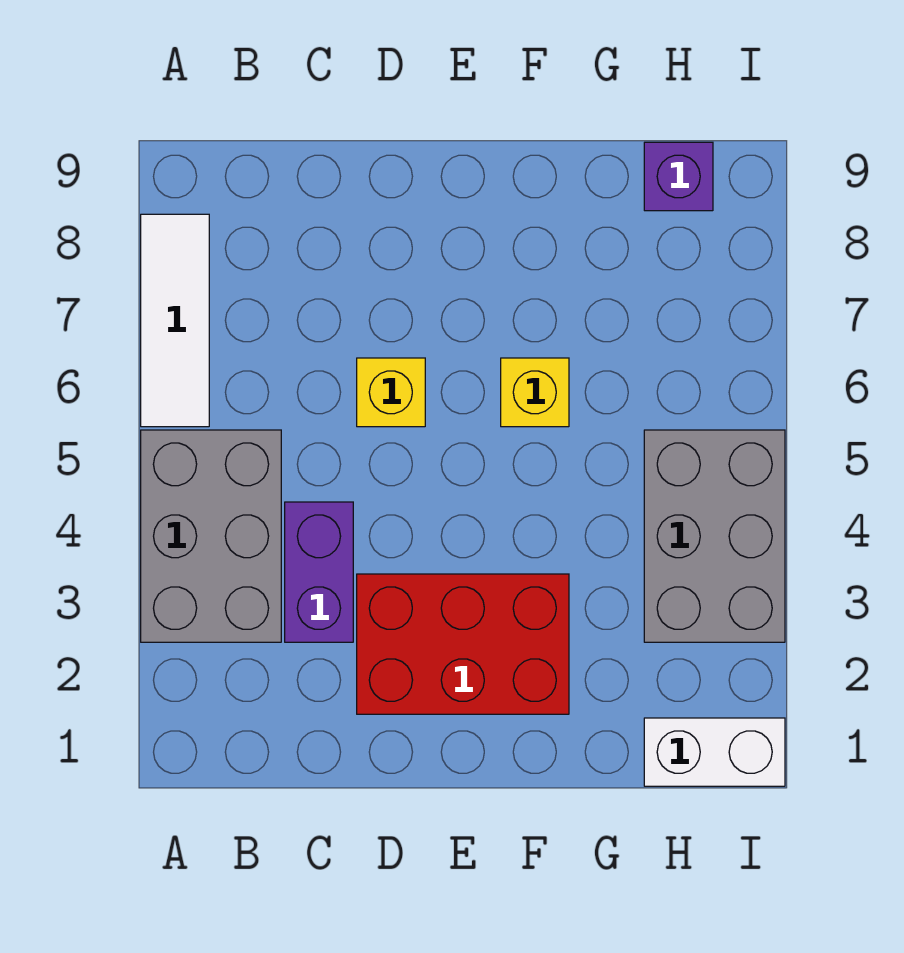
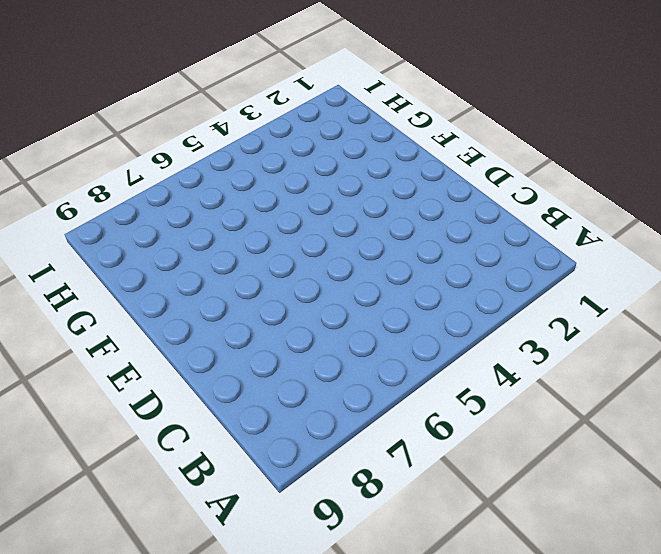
none -> grey brick A3:B5 level 1
none -> white tile A6:A8 level 1

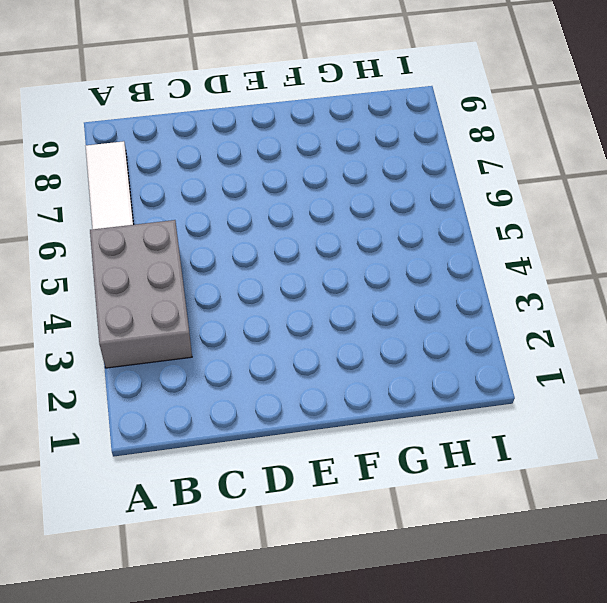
none -> purple brick C3:C4 level 1
none -> red brick D2:F3 level 1

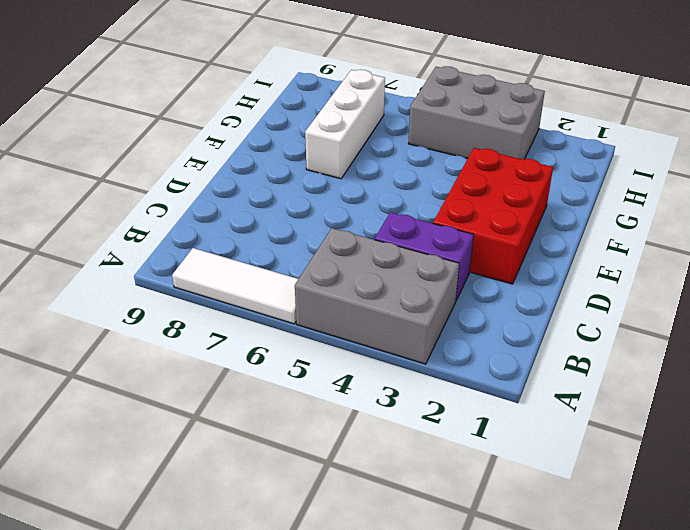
white brick F7:H7 level 1 -> none
none -> yellow brick D6 level 1
none -> yellow brick F6 level 1

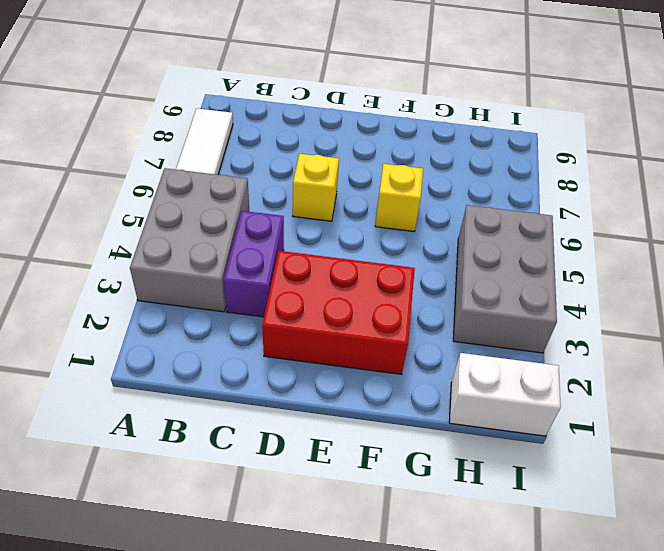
none -> purple brick H9 level 1

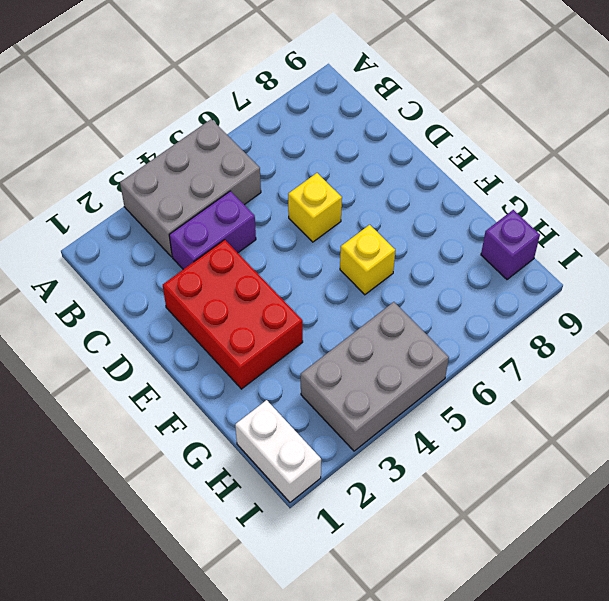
none -> white tile A6:A8 level 1

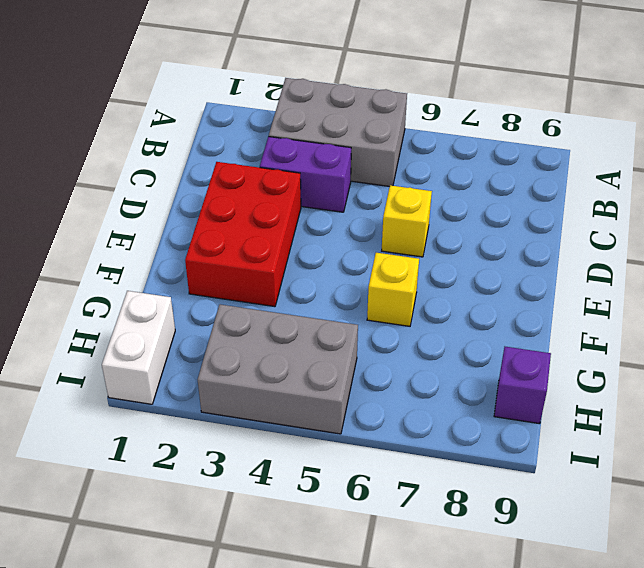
none -> white tile A6:A8 level 1

